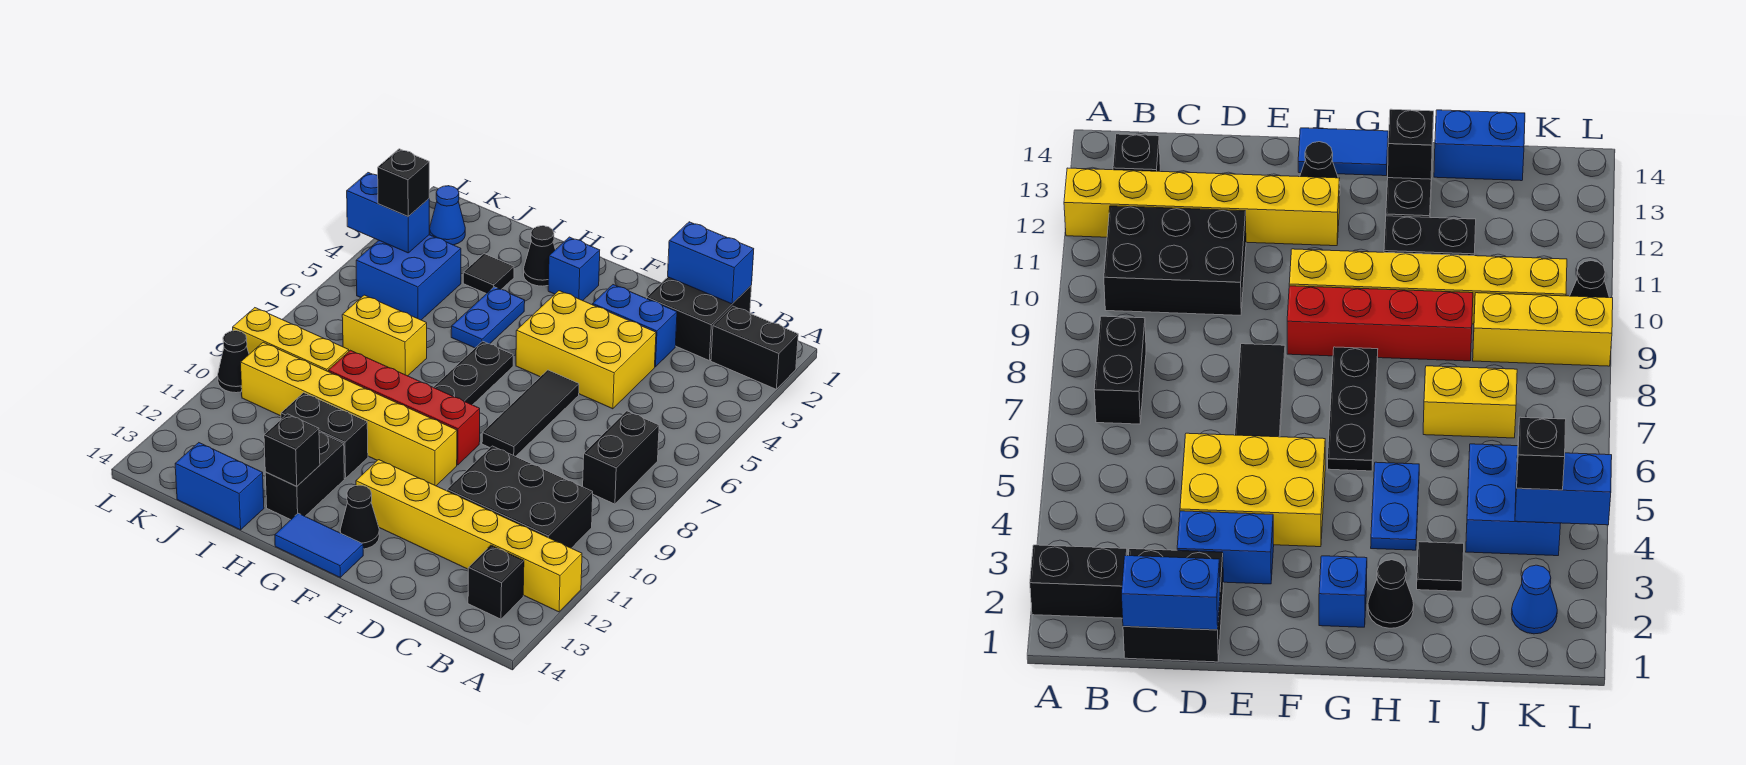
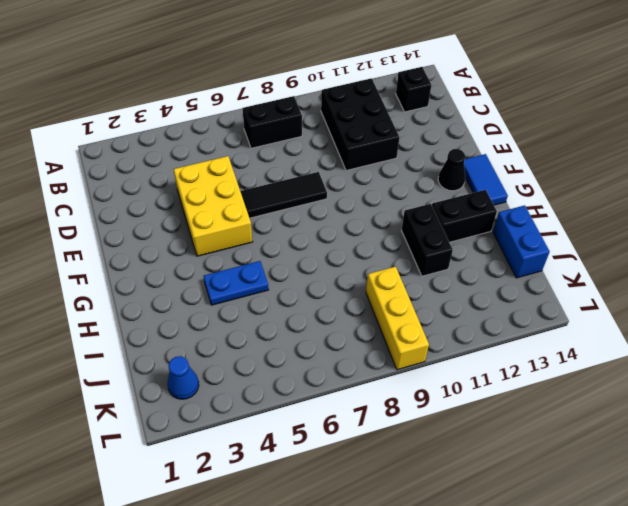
none -> black brick A2:B2 level 1
none -> yellow brick A12:F12 level 1
none -> black brick C1:D2 level 1
none -> blue brick D3:E3 level 1

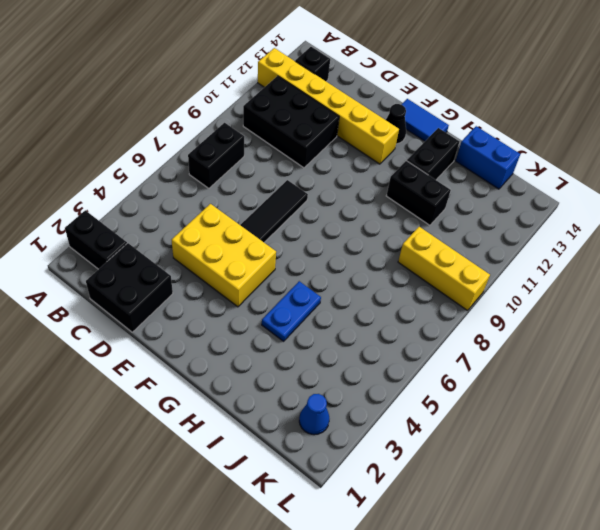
none -> blue brick D3:E3 level 1
none -> red brick F9:I9 level 1
none -> yellow brick F10:K10 level 1
none -> blue brick G2 level 1

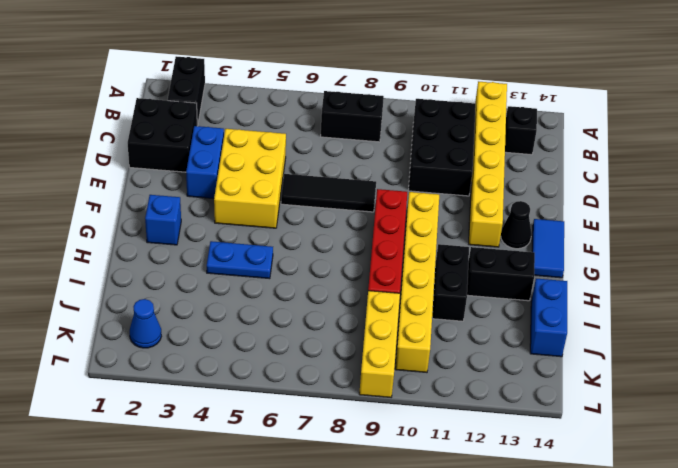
none -> black plate G6:G8 level 1
none -> black cone H2 level 1
none -> black tile I3 level 1
none -> yellow brick I7:J7 level 1

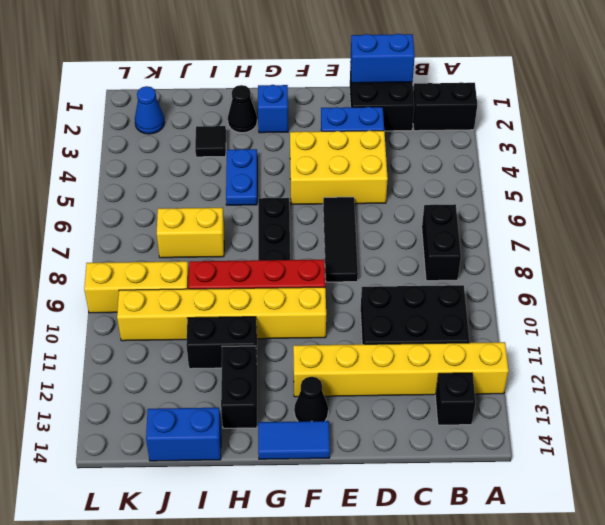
none -> blue brick J4:K5 level 1
none -> black cone L10 level 1
none -> black brick H13 level 2
none -> blue brick K4:L4 level 2

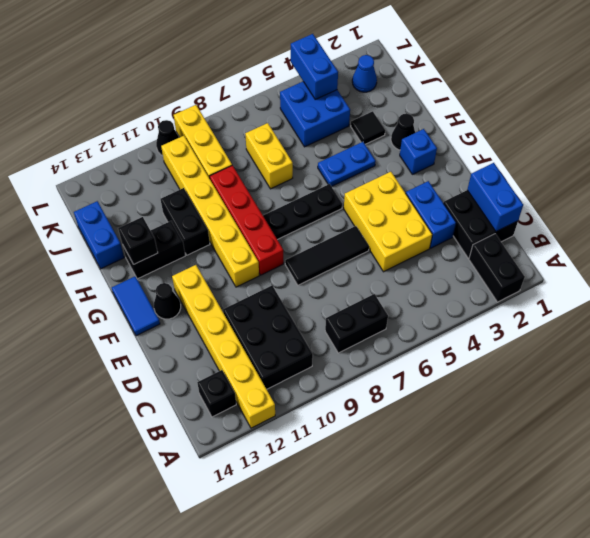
none -> black brick K4 level 3

